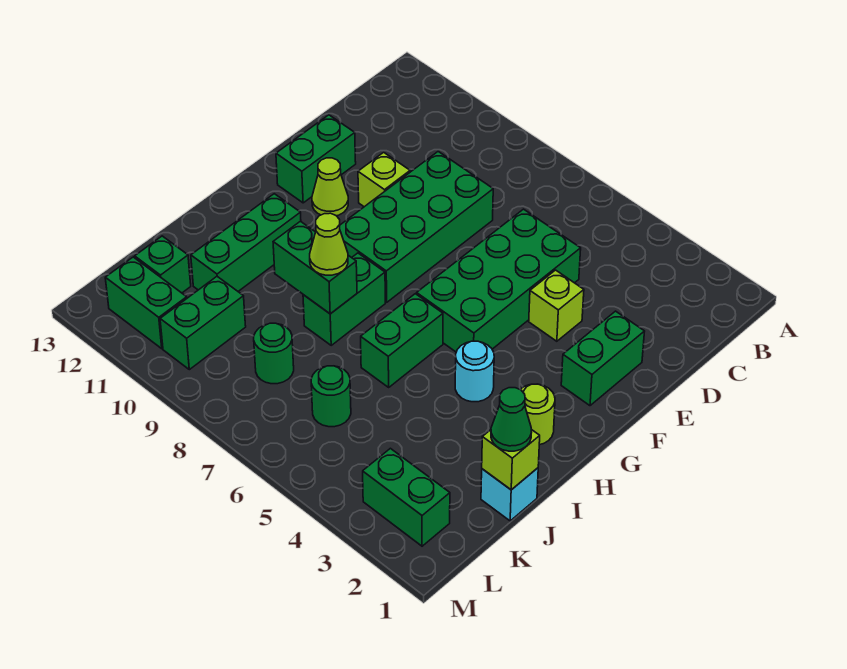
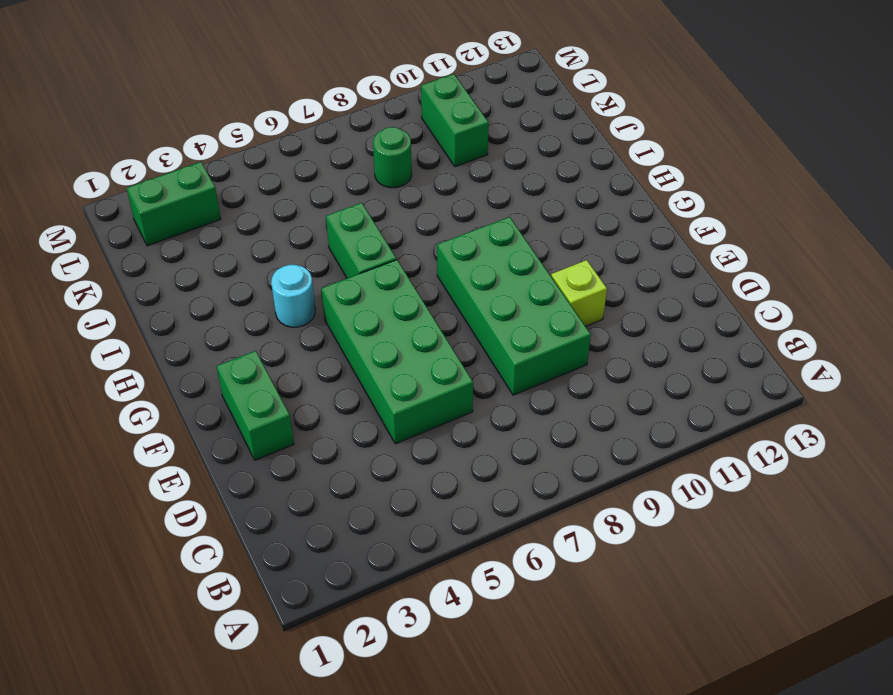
none -> lime brick E4 level 1
none -> green brick E12:F12 level 1
none -> lime cone F11 level 1

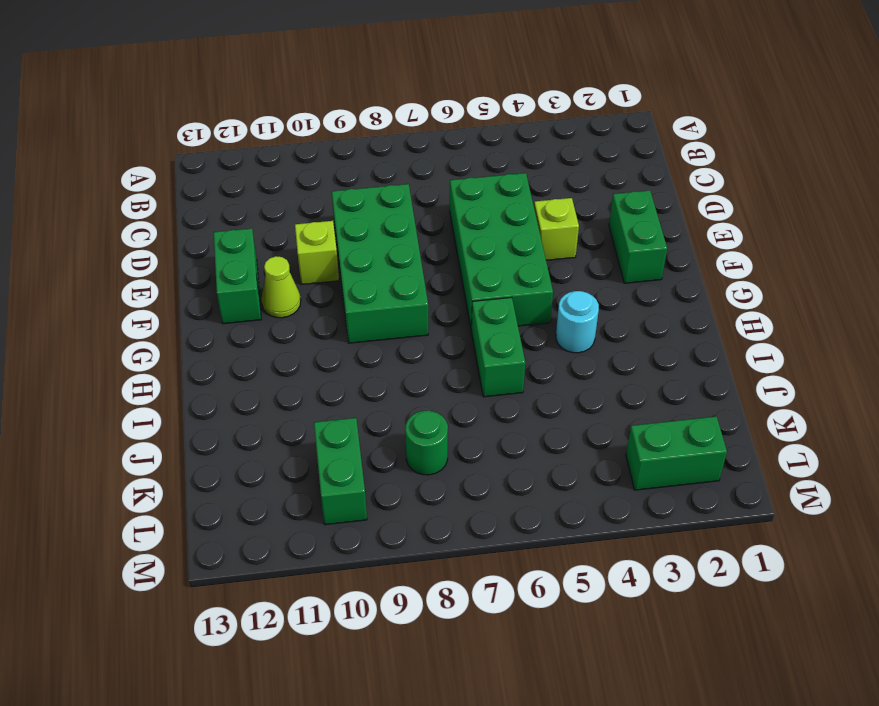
none -> lime round brick H2 level 1
none -> green brick H8:I8 level 1
none -> green brick H11:J11 level 1

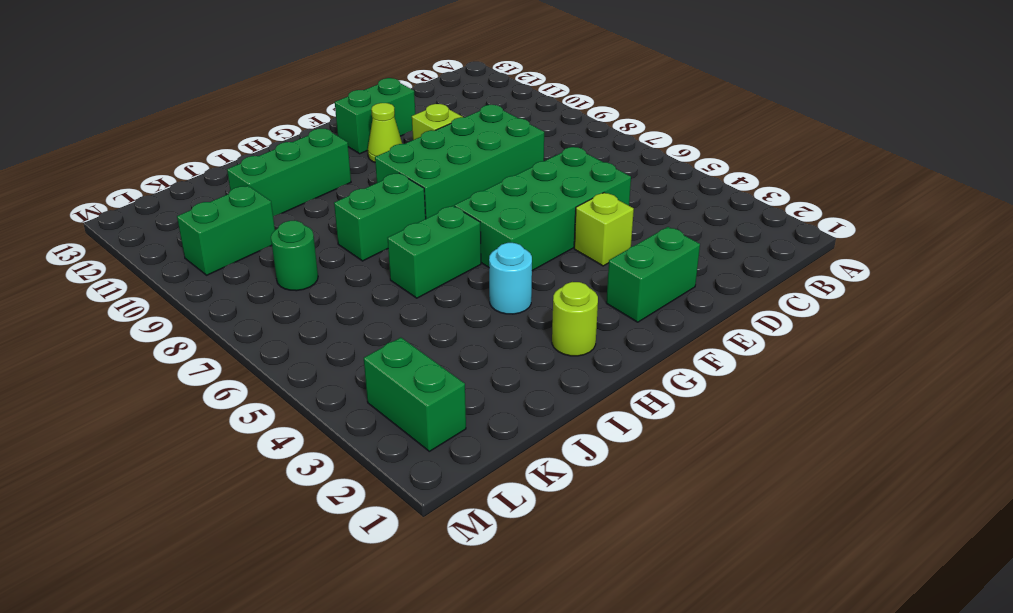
none -> cyan brick J1 level 1
none -> green round brick K6 level 1
none -> green brick K12 level 1

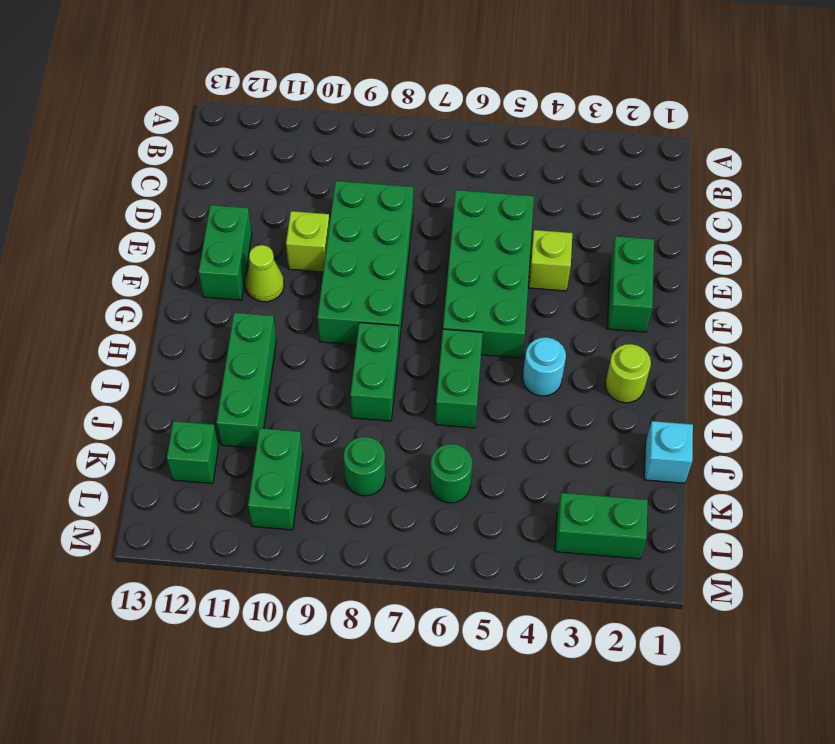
none -> green brick L11:L12 level 1
none -> green brick I8:I9 level 2
none -> lime brick J1 level 2

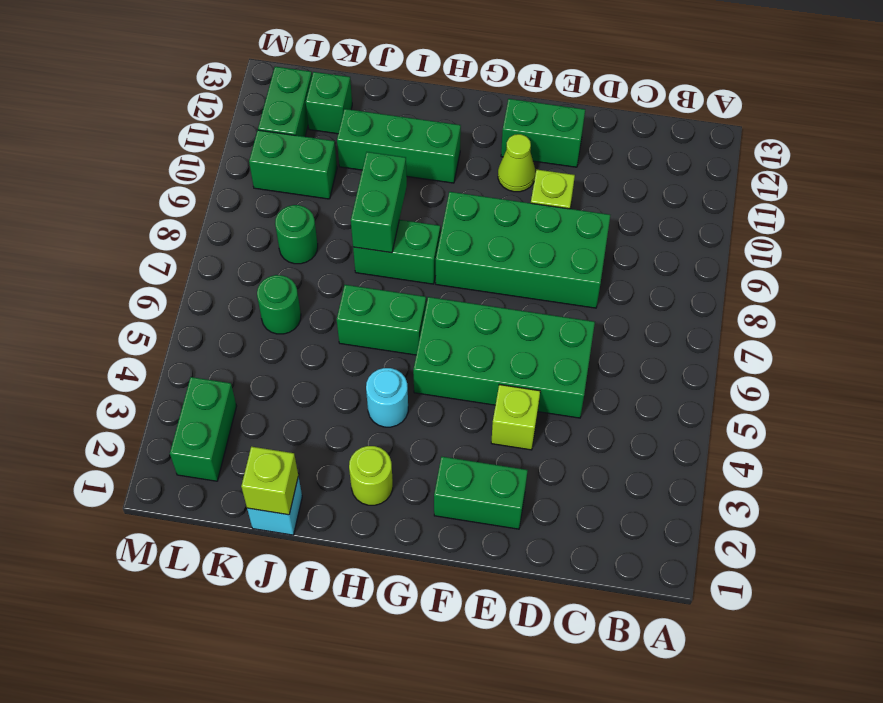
none -> lime cone I8 level 3
none -> green cone J1 level 3

